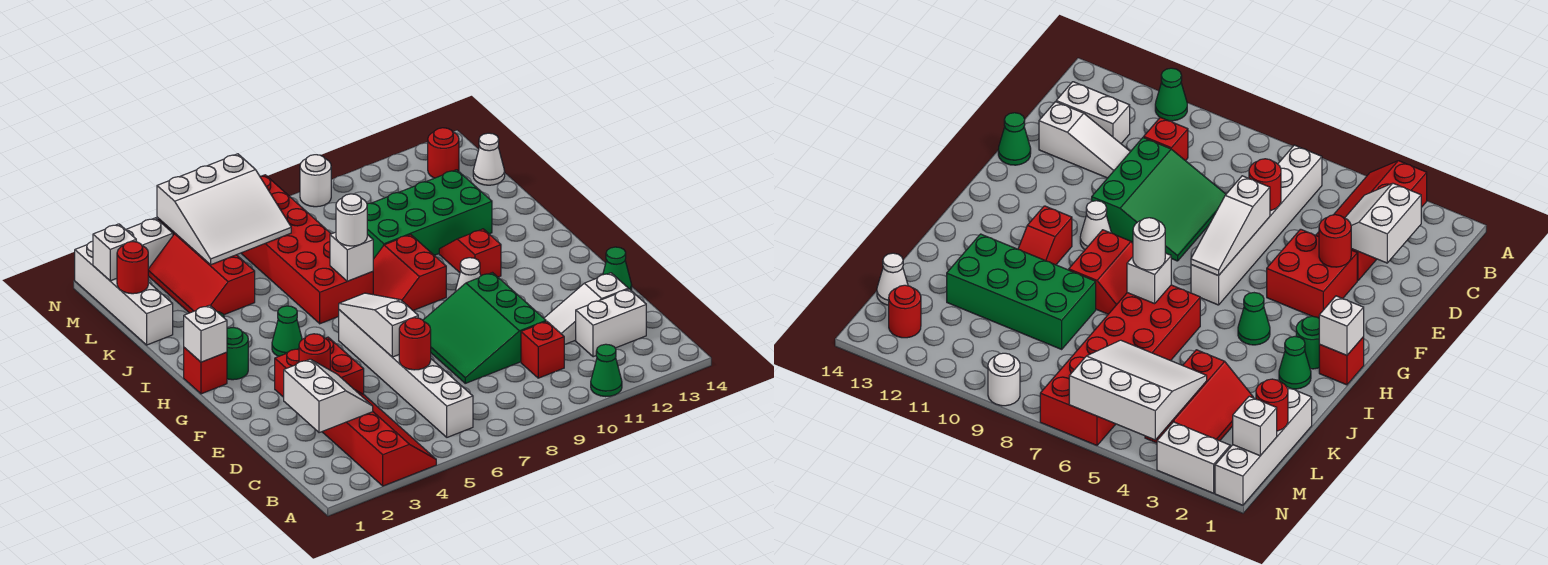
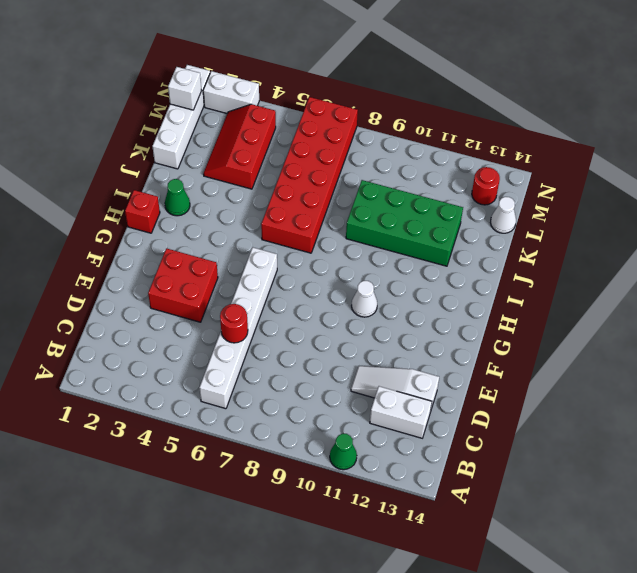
none -> red slope A3:D4 level 1 top 3
none -> red brick C10 level 1
none -> green slope D8:F10 level 1 top 10
none -> green cone E14 level 1

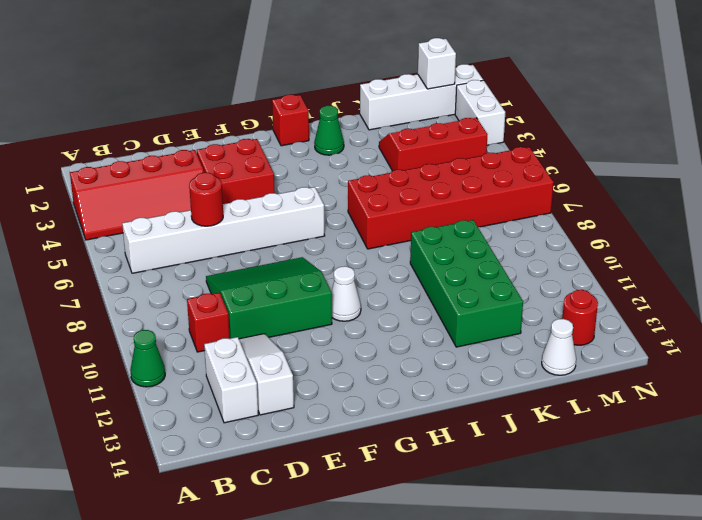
none -> green cone E14 level 1
none -> green round brick H2 level 1
none -> green cone H4 level 1
none -> red slope H8:I9 level 1 top 9

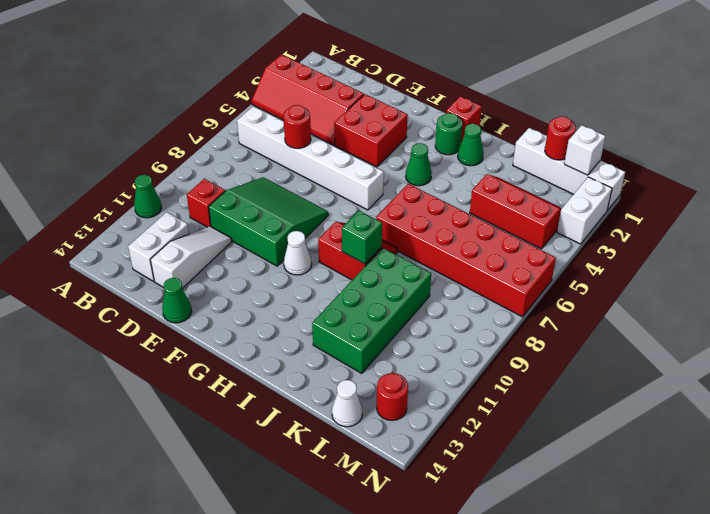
green brick I9 level 2 -> none
none -> red slope H11:I11 level 1 top H
none -> white round brick N9 level 1
none -> white slope C2:D3 level 2 top 2
none -> red round brick E3 level 2

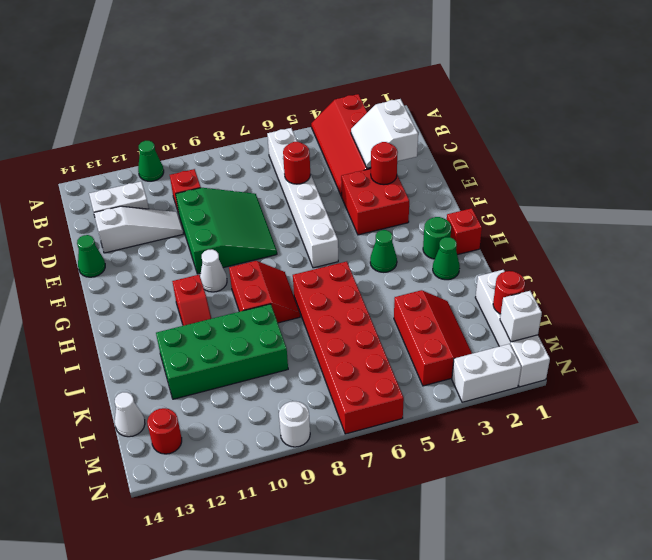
none -> white slope E6:G6 level 2 top E
none -> white brick H1 level 2
none -> white brick I7 level 2
none -> white slope L4:N6 level 2 top N

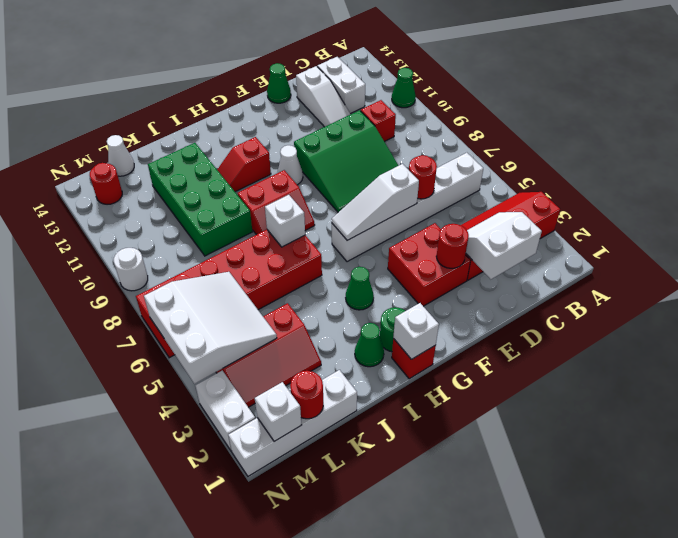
none -> white round brick I7 level 3

